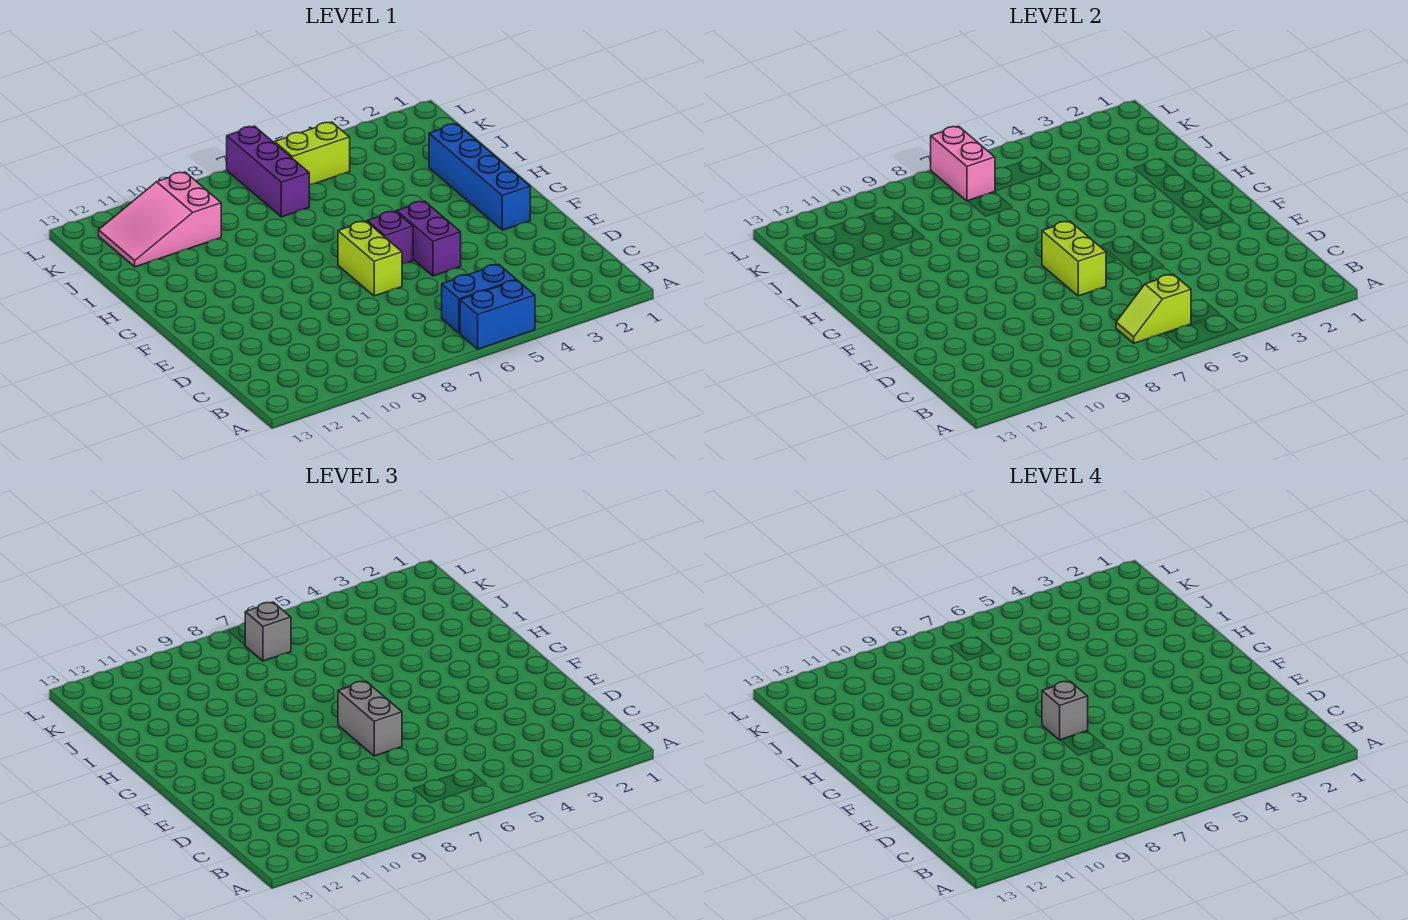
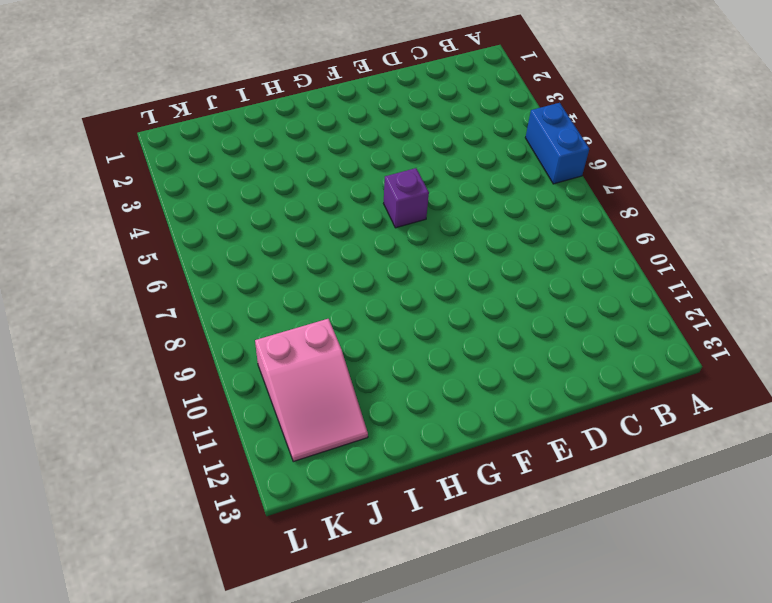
none -> blue brick B5:B6 level 1
none -> purple brick E5:F5 level 1
none -> lime brick E7:F7 level 1

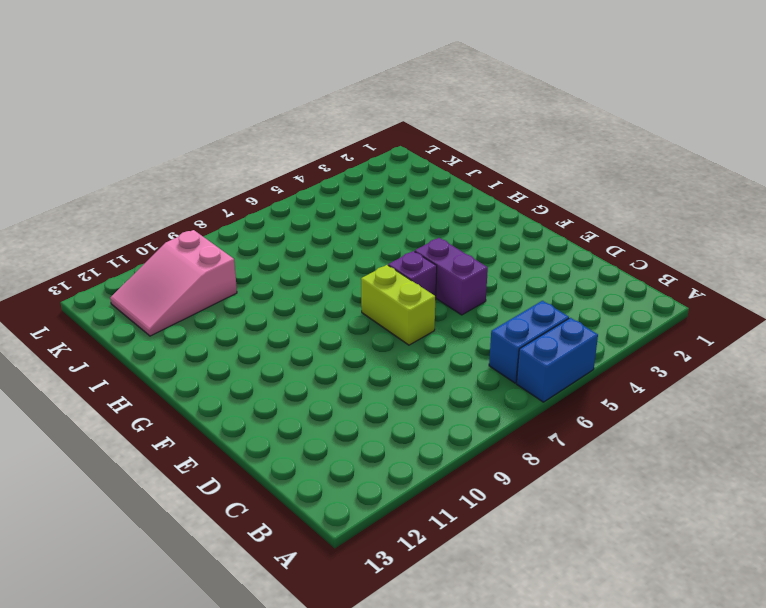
none -> blue brick F2:I2 level 1
none -> purple brick J7:L7 level 1
none -> lime brick K5:K6 level 1

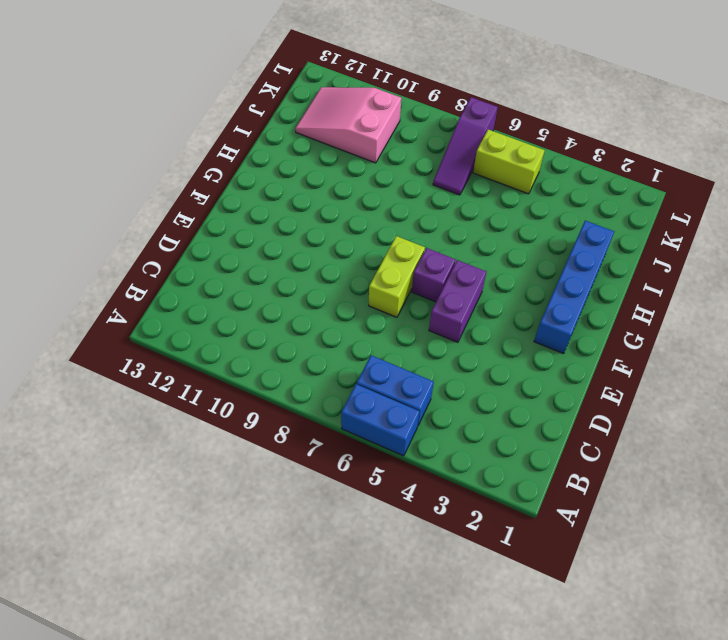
purple slope J7:L7 level 1 top L -> purple brick J7:L7 level 1
none -> lime slope B6:B7 level 2 top 6
none -> lime brick E7:F7 level 2
none -> pink brick K7:L7 level 2

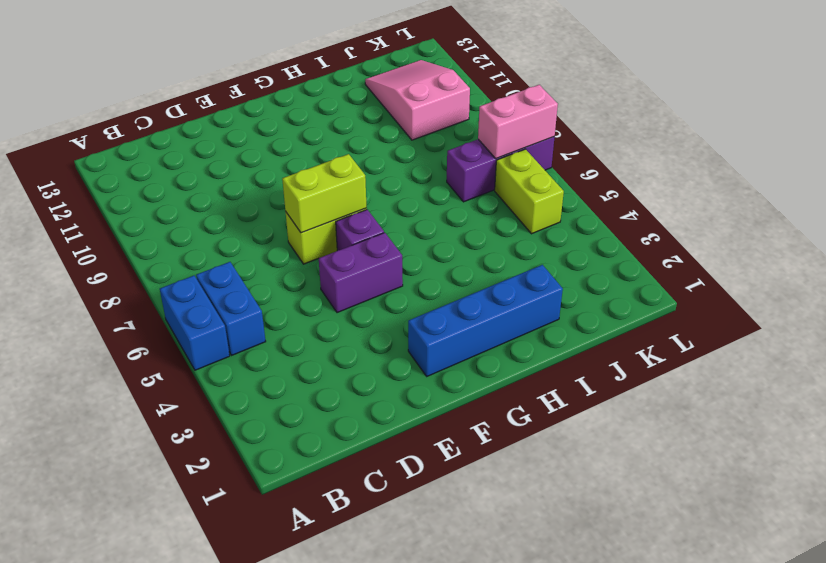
none -> lime slope B6:B7 level 2 top 6
none -> grey brick E7:F7 level 3
none -> grey brick K7 level 3

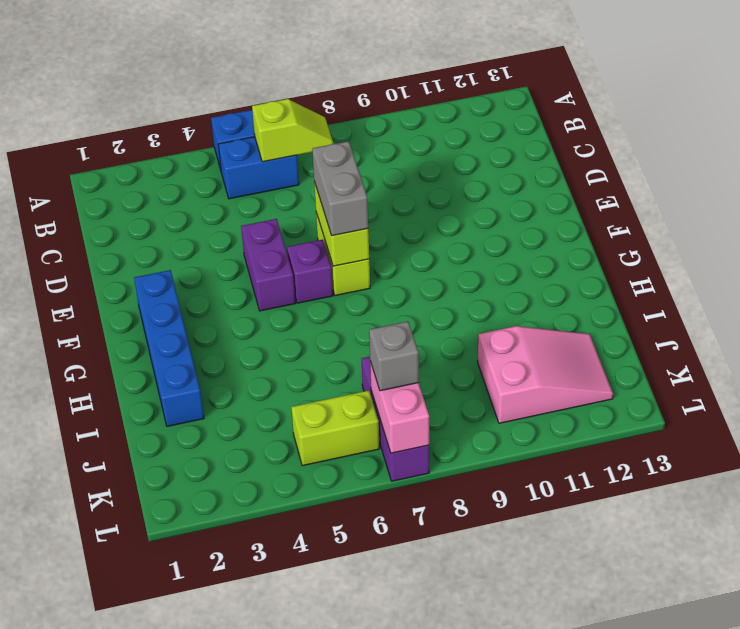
none -> grey brick F7 level 4

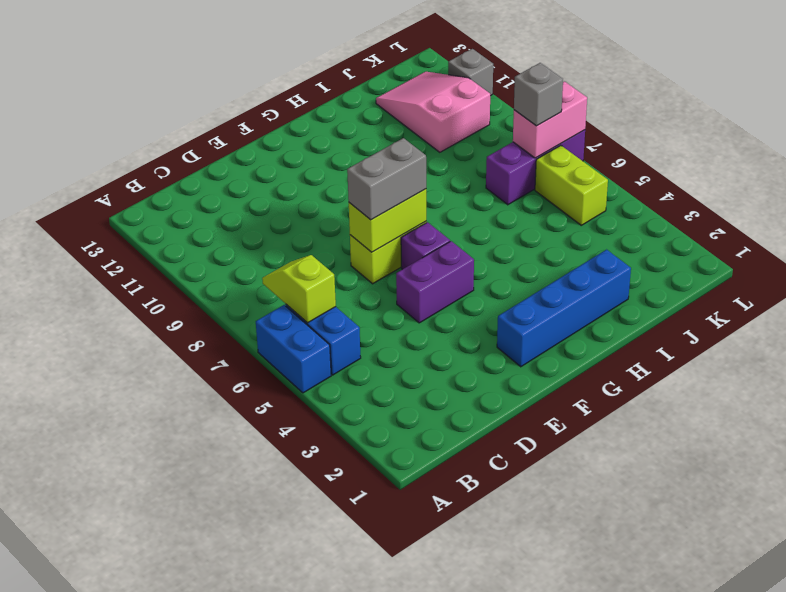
grey brick L11 level 1 -> grey brick F7 level 4

